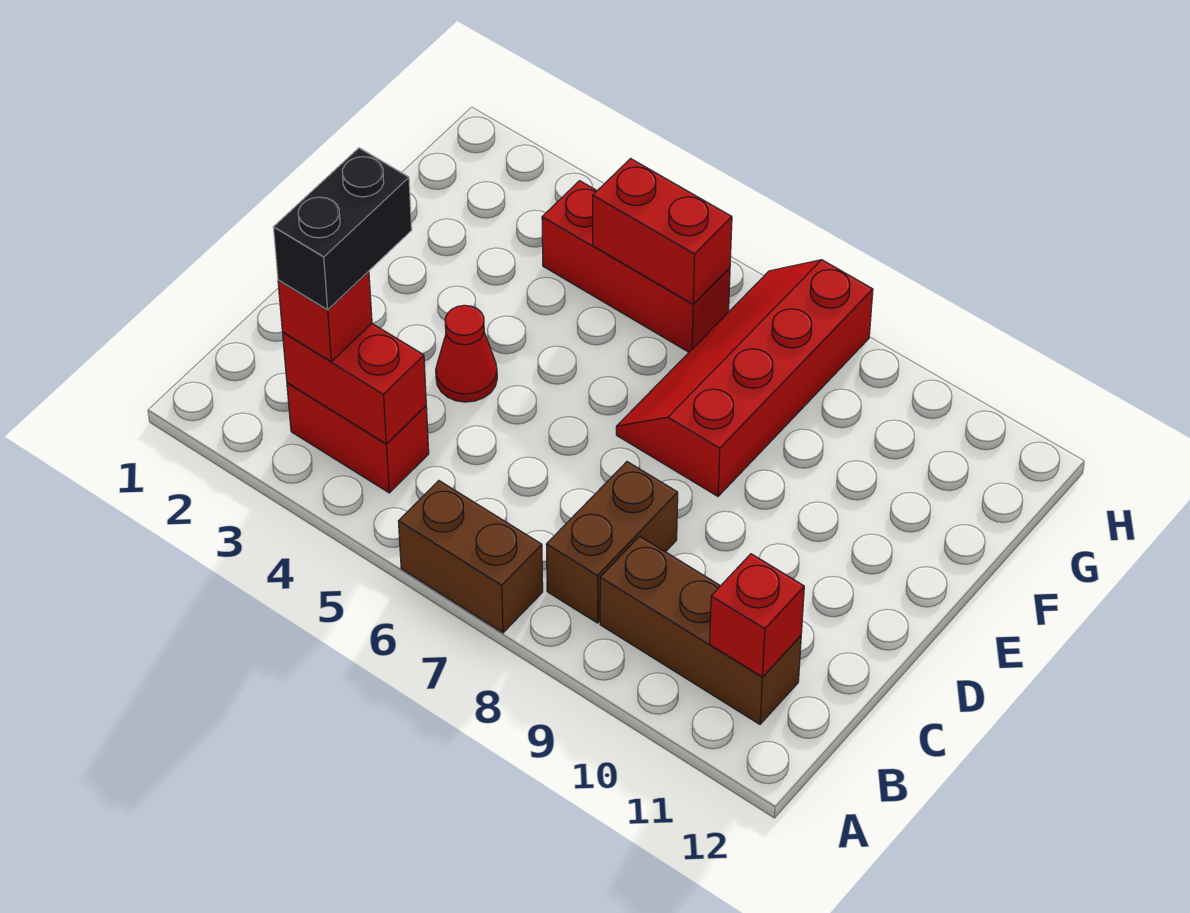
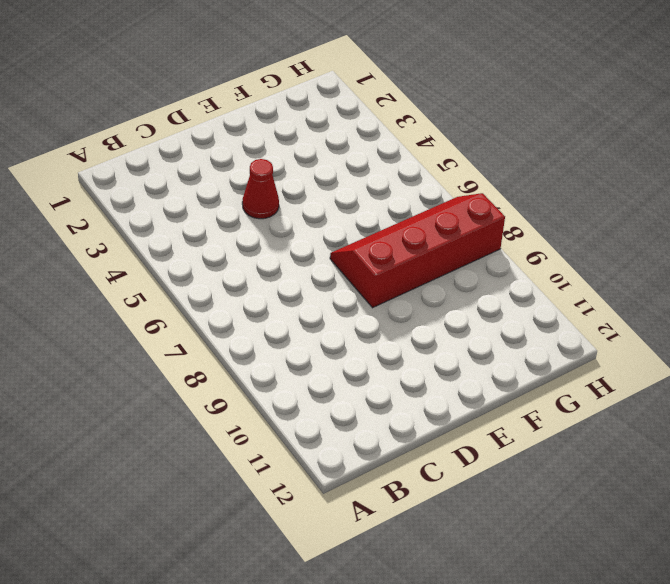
none -> brown brick A6:A7 level 1
none -> red brick B3:B4 level 1
none -> brown brick B8:C8 level 1

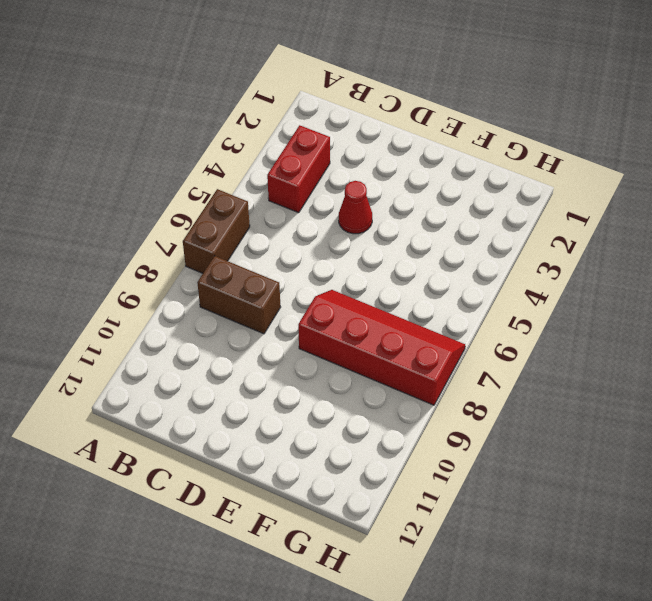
none -> brown brick B9:B11 level 1
none -> red brick G4:G6 level 1
none -> red brick B3:B4 level 2

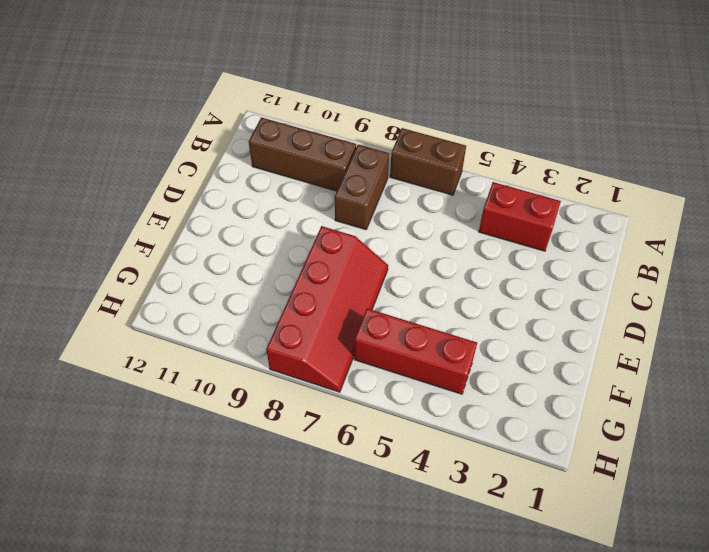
none -> red cone D4 level 1
none -> red brick B3:B4 level 2
none -> red brick B11 level 2

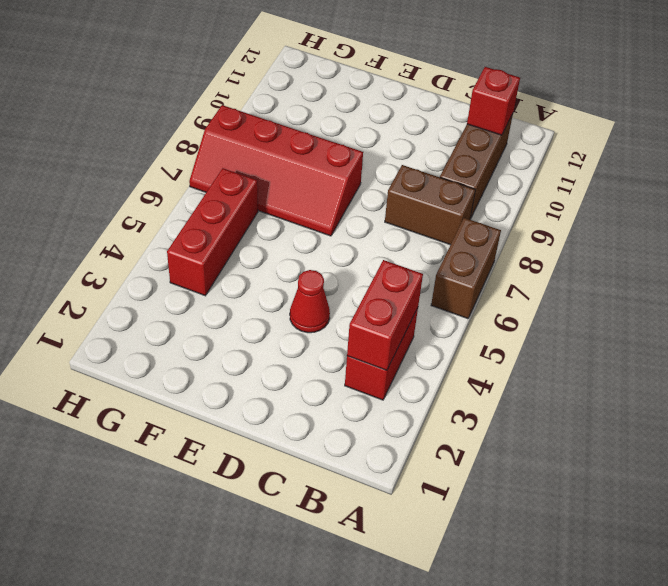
none -> red brick G5:G6 level 2
none -> red brick B3 level 3
none -> black brick B3:C3 level 4

